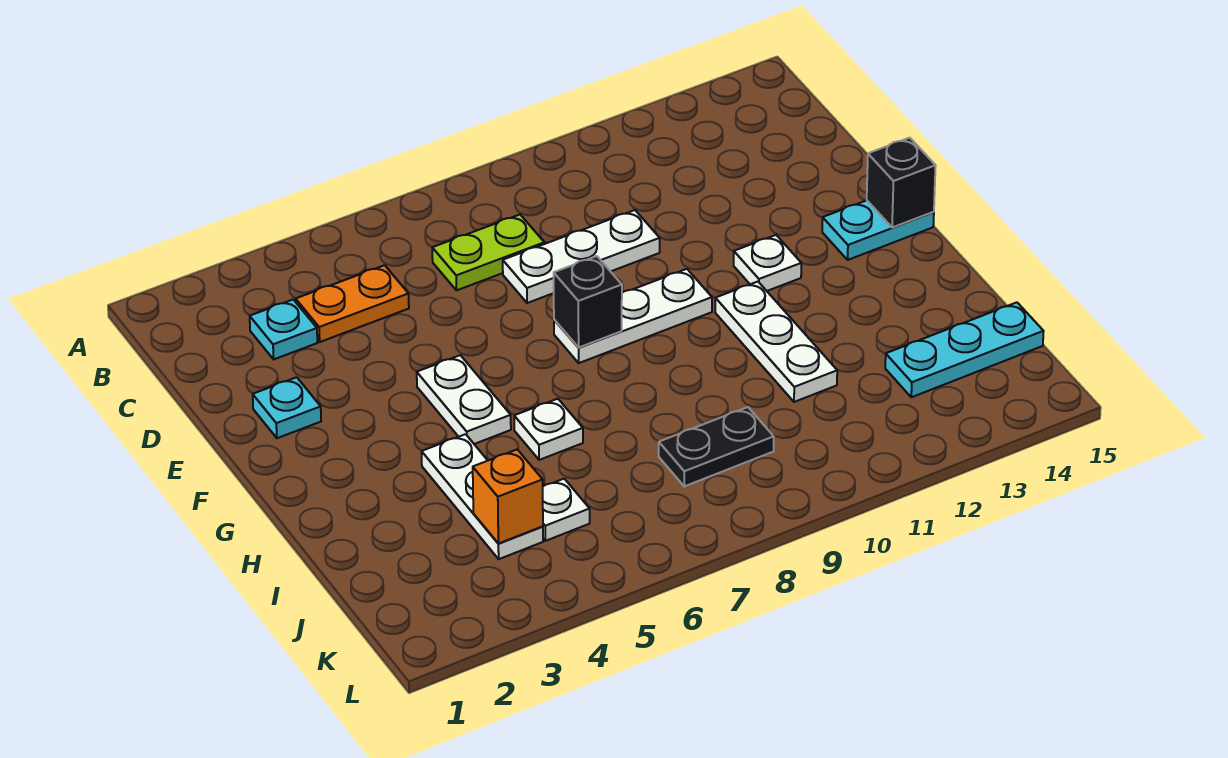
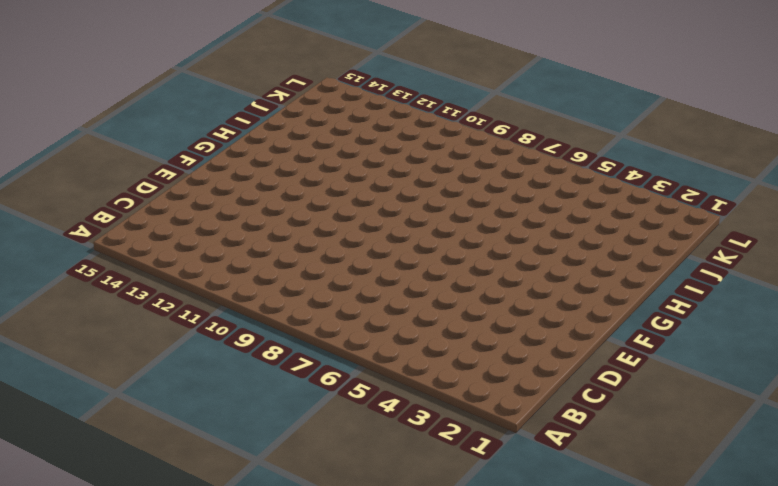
none -> cyan plate C3 level 1
none -> orange plate C4:C5 level 1
none -> lime plate C7:C8 level 1

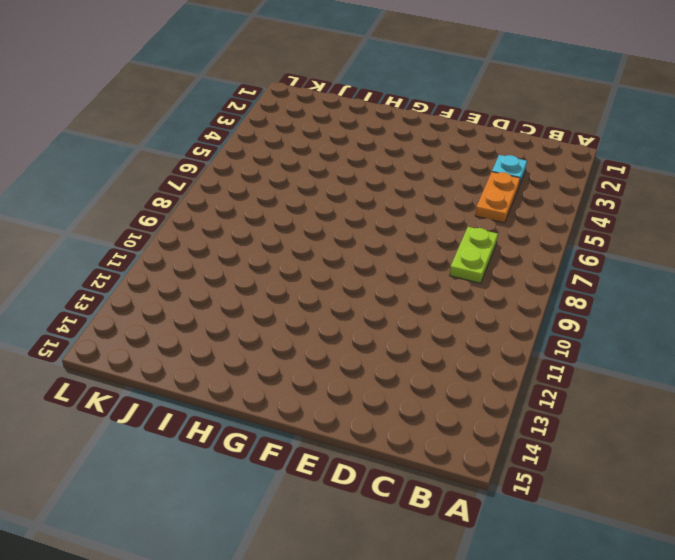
none -> white plate D8:D10 level 1
none -> cyan plate E2 level 1
none -> white plate F5:G5 level 1

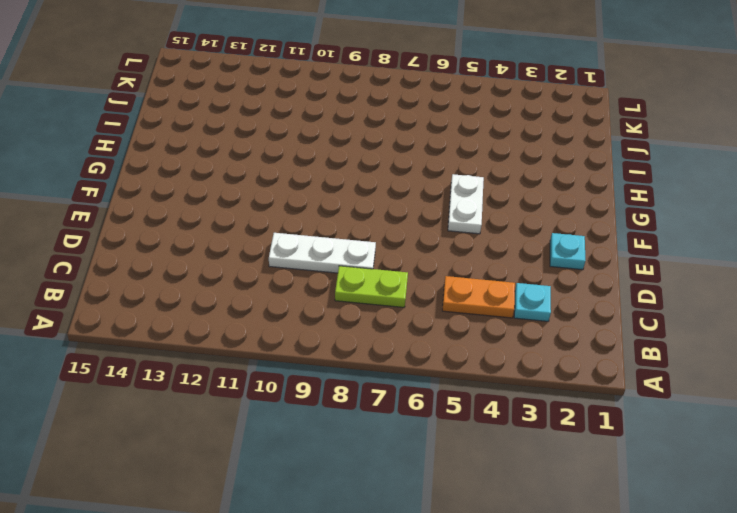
none -> white plate F8:F10 level 1
none -> white plate F12 level 1
none -> cyan plate F14:F15 level 1

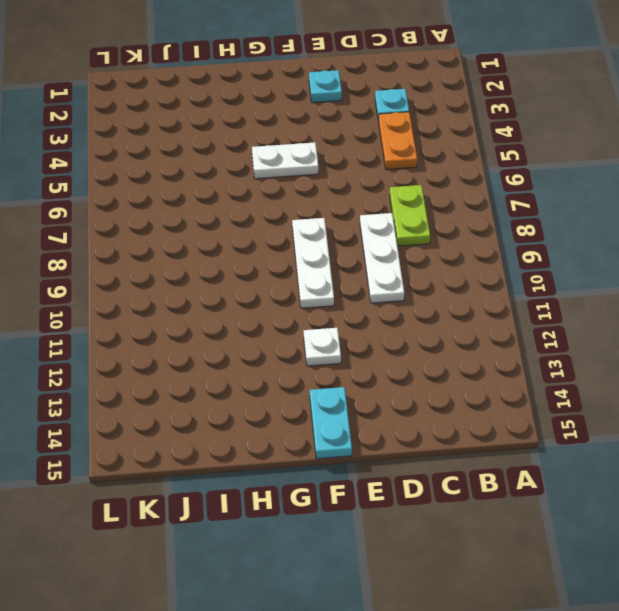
none -> white plate G11:I11 level 1
none -> white plate H4:J4 level 1
none -> white plate H6 level 1

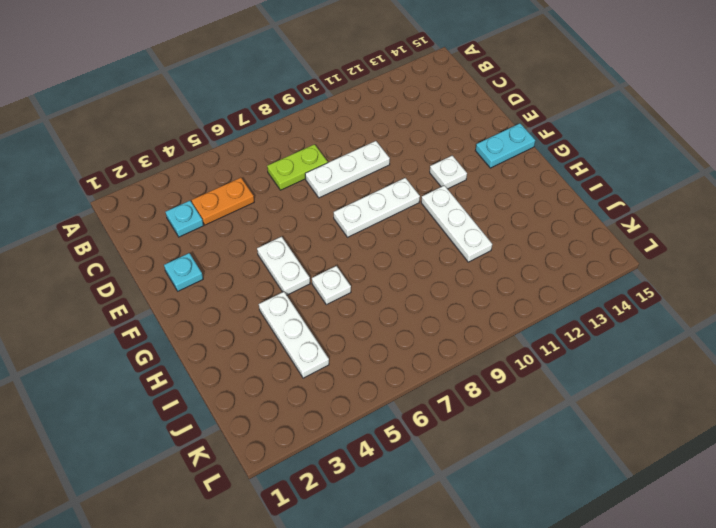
none -> white plate J5 level 1
none -> black plate J8:J9 level 1
none -> cyan plate J13:J15 level 1

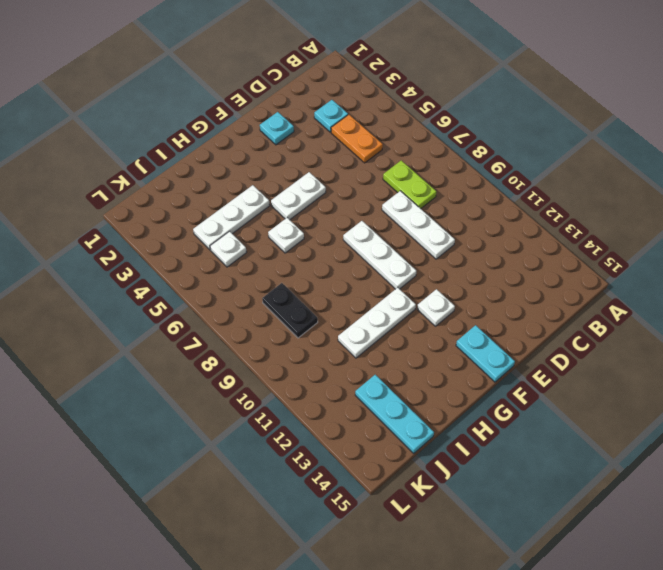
none -> black brick F8 level 2
none -> black brick F15 level 2
none -> orange brick J4 level 2

